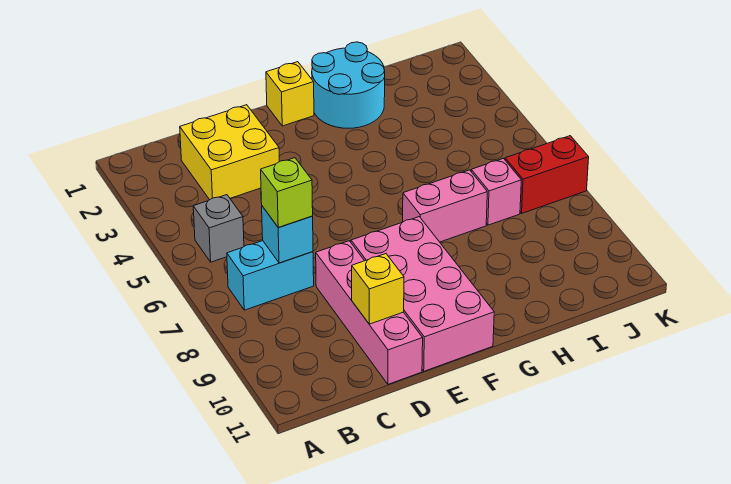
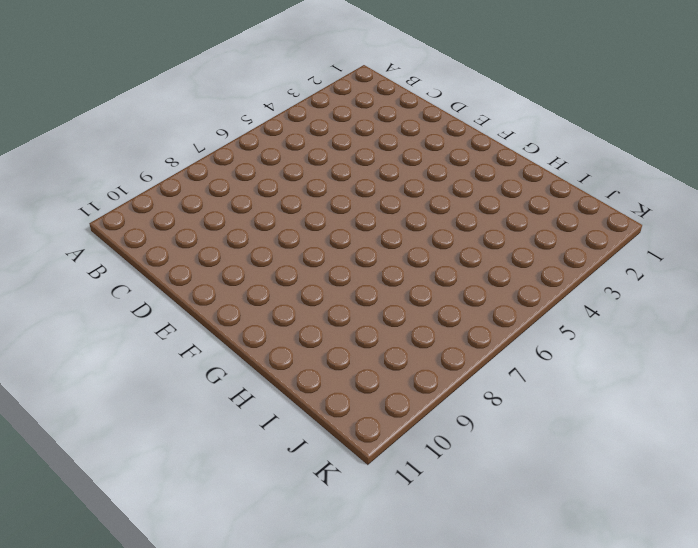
none -> grey brick B5 level 1
none -> cyan brick B7:C7 level 1
none -> yellow brick C2:D3 level 1

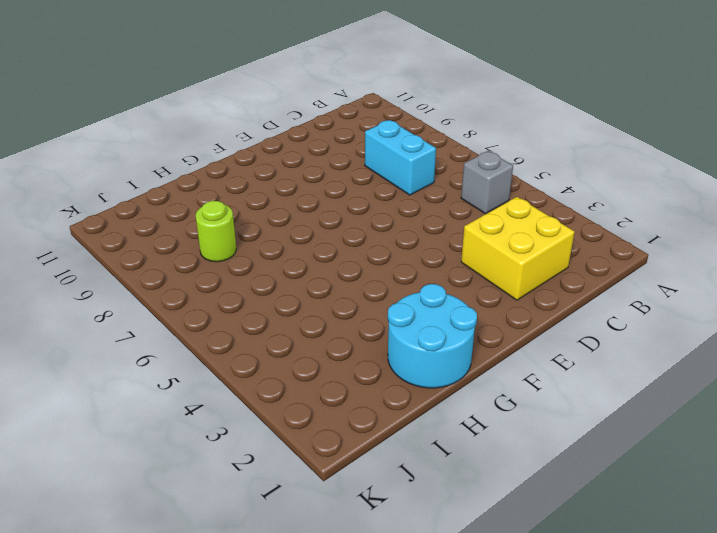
cyan brick C7:C8 level 1 -> cyan brick B7:C7 level 1
lime round brick I8 level 1 -> none
none -> pink brick D8:D11 level 1
none -> pink brick E8:F11 level 1
none -> yellow brick F1 level 1

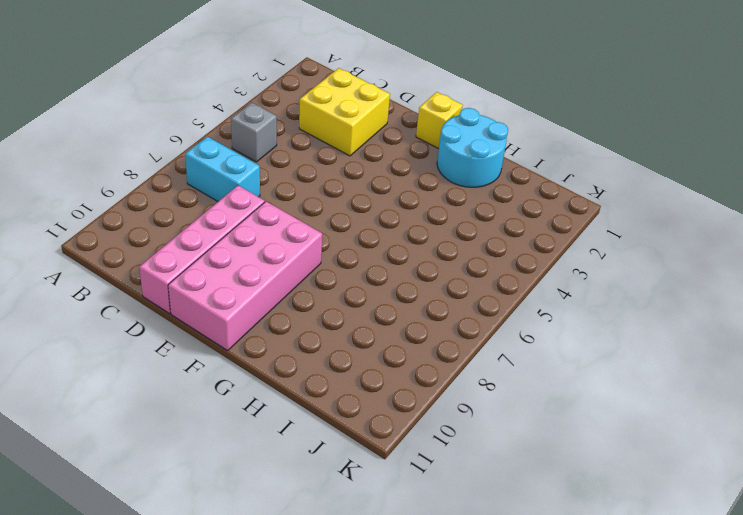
none -> pink brick G7:H7 level 1
none -> pink brick I7 level 1
none -> red brick J7:K7 level 1

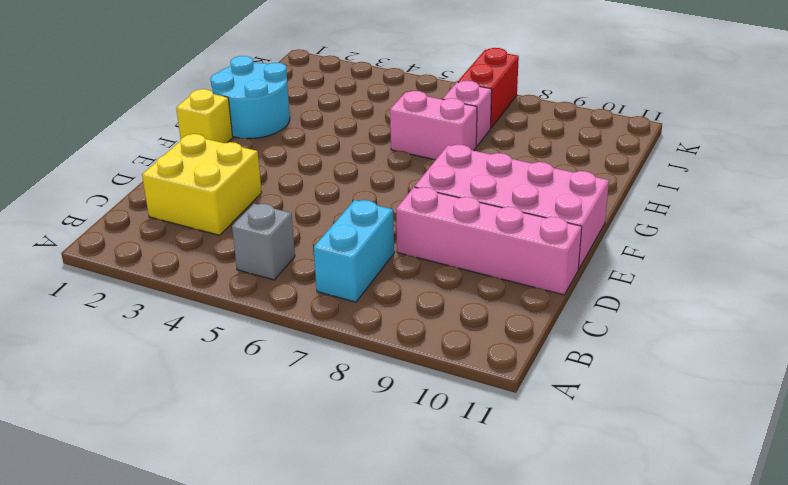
pink brick H6:H7 level 1 -> pink brick G7:H7 level 1
none -> cyan brick C7 level 2
none -> yellow brick D10 level 2
none -> lime brick C7 level 3

